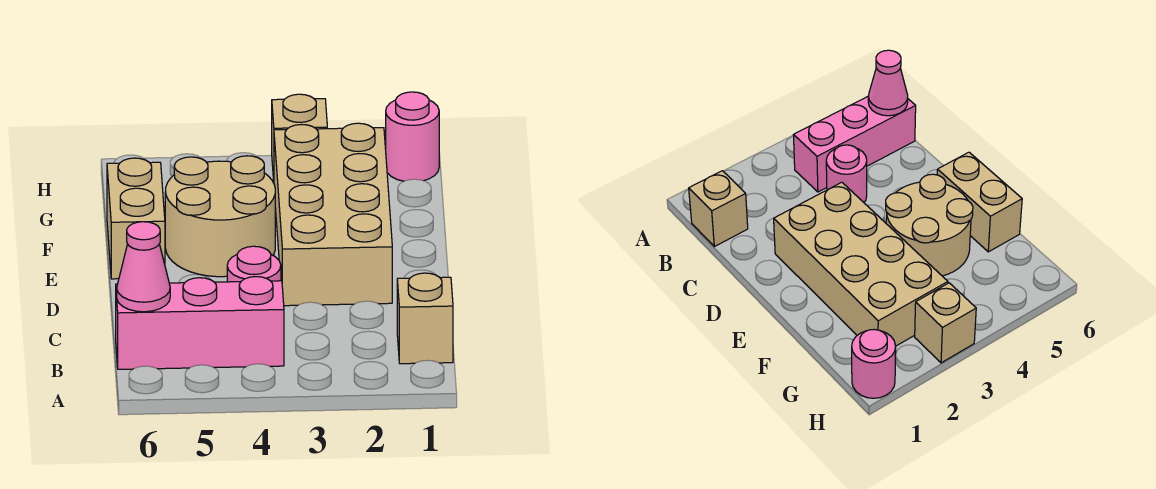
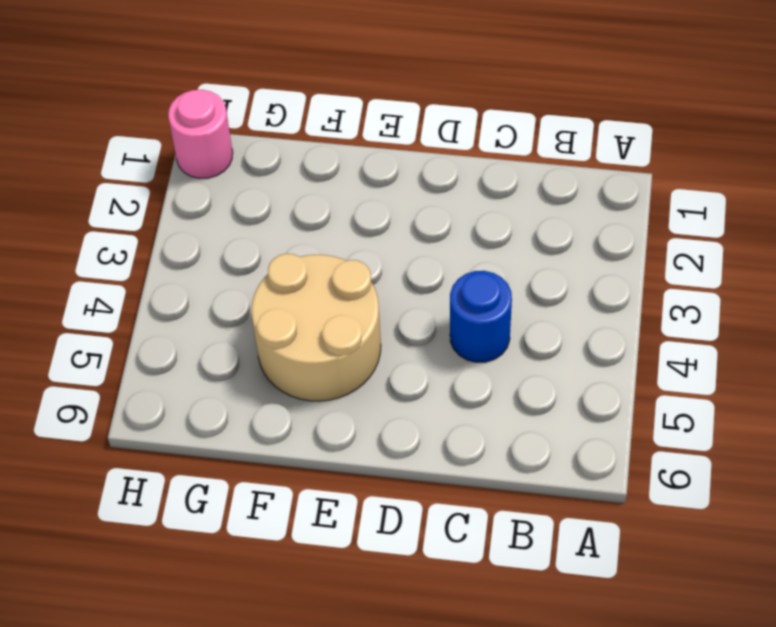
blue round brick C4 level 1 -> pink round brick C4 level 1
none -> tan brick B1 level 1
none -> pink brick B4:B6 level 1

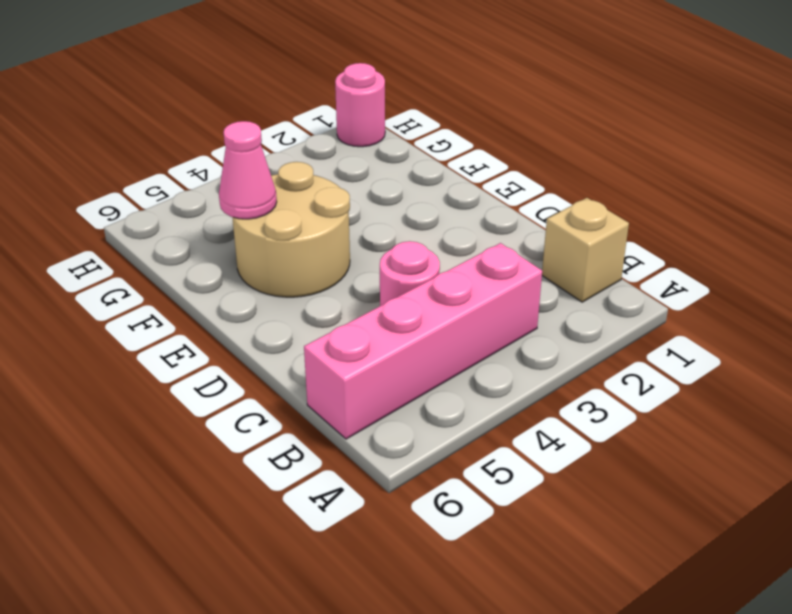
pink brick B3:B6 level 1 -> pink brick B4:B6 level 1
pink cone F5 level 2 -> pink cone B6 level 2
none -> tan brick D2:G3 level 1
none -> tan brick E6:F6 level 1

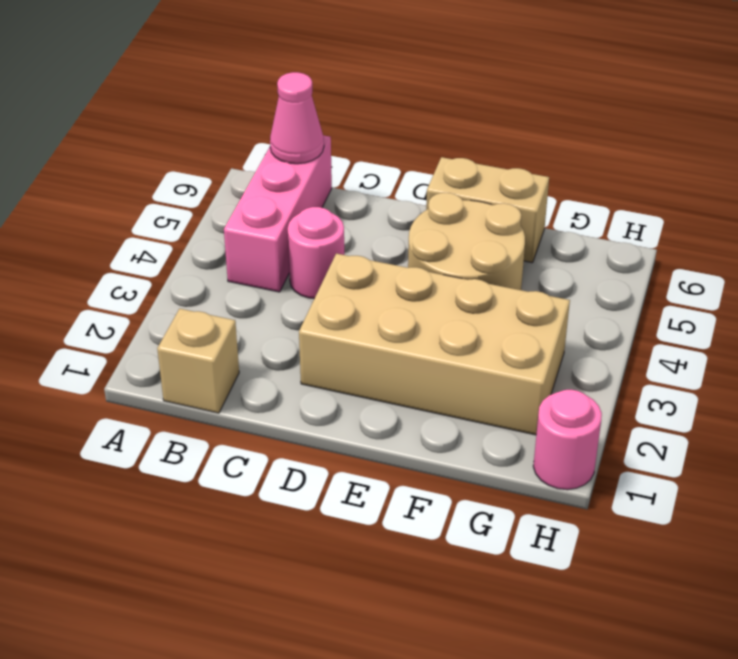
none -> tan brick H3 level 1

